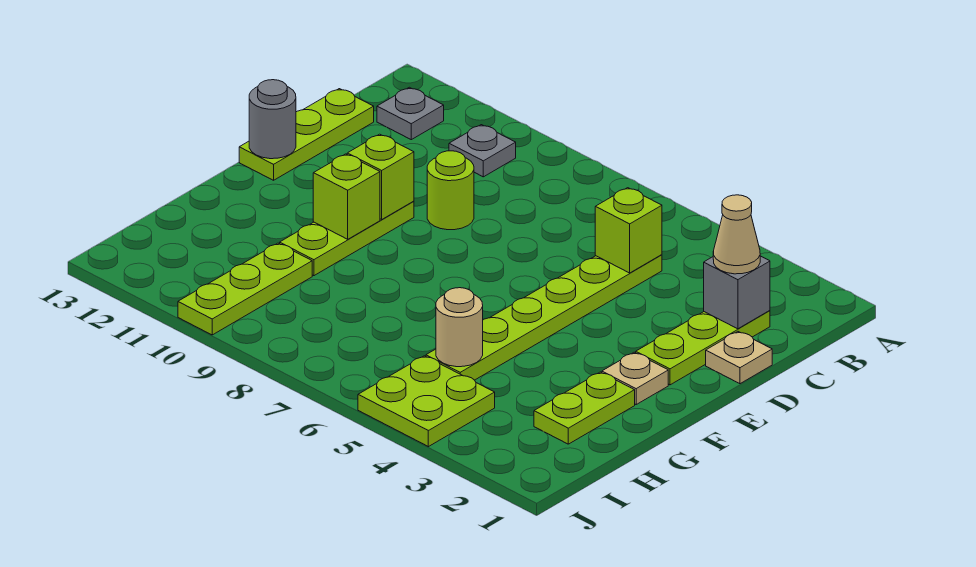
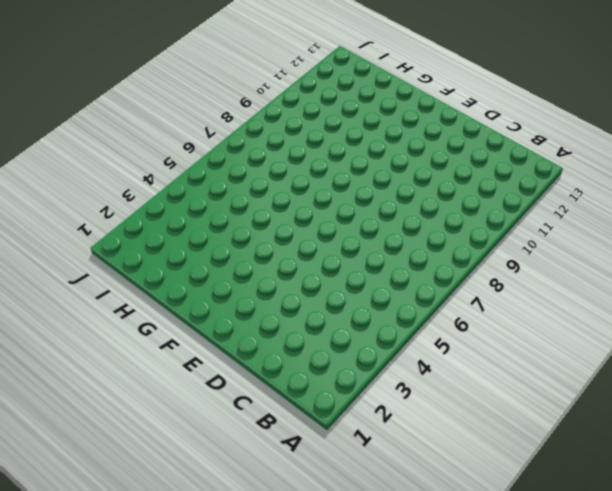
none -> grey plate B10 level 1
none -> grey plate B12 level 1
none -> lime plate C2:E2 level 1

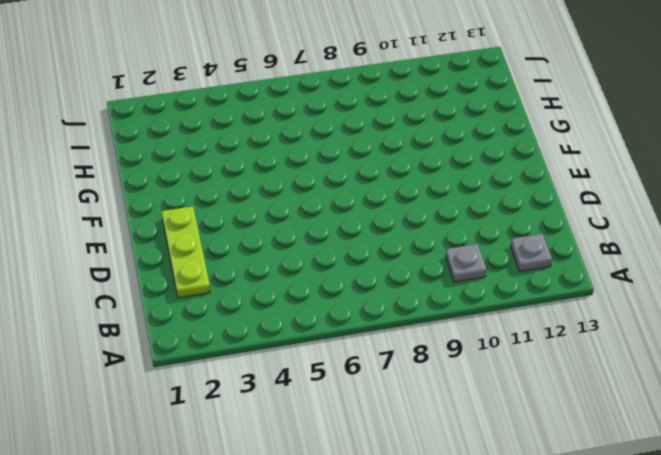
none -> lime plate C5:H5 level 1
none -> lime plate C13:E13 level 1
none -> tan plate D1 level 1

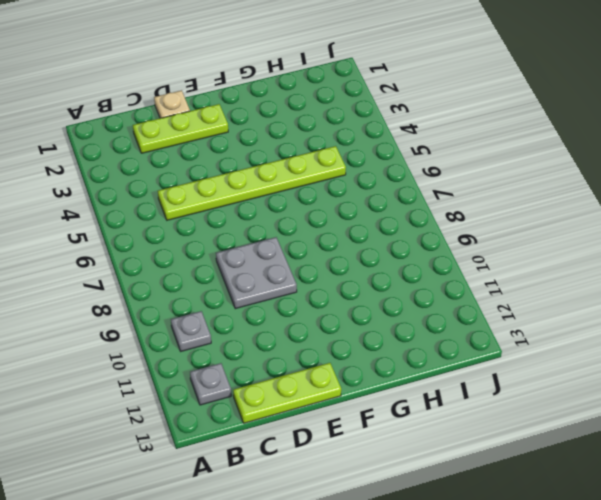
grey plate D8:E9 level 1 -> lime round brick D9 level 1
none -> lime plate E10:G10 level 1
none -> tan plate F2 level 1
none -> lime plate G2:H2 level 1

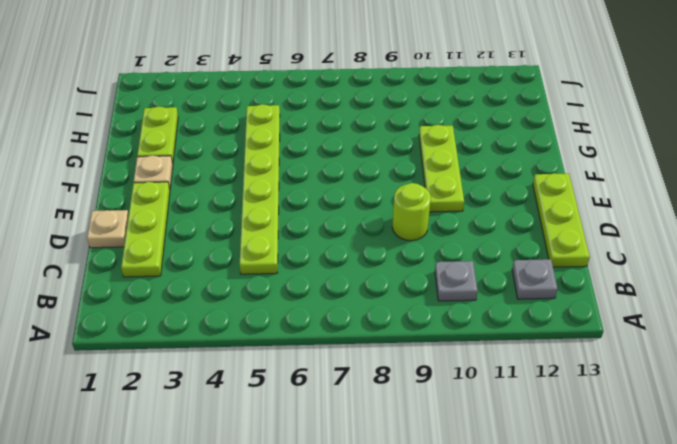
none -> lime plate H10:J10 level 1
none -> lime plate I4:J5 level 1
none -> grey brick C2 level 2

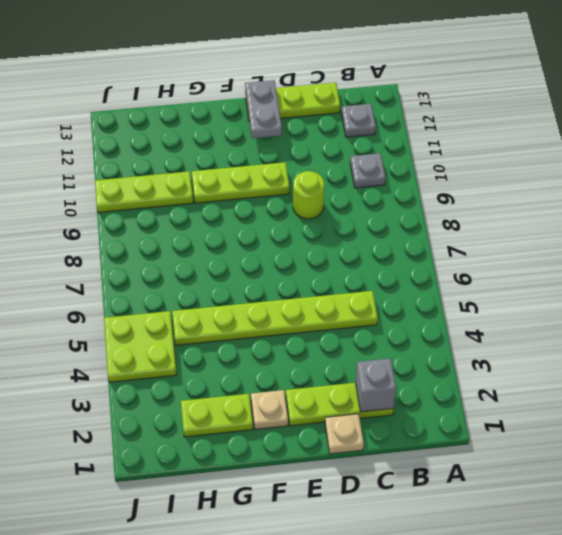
grey plate E12:E13 level 2 -> grey round brick E13 level 2
none -> lime brick C5 level 2
none -> lime brick E10 level 2
none -> lime brick F10 level 2

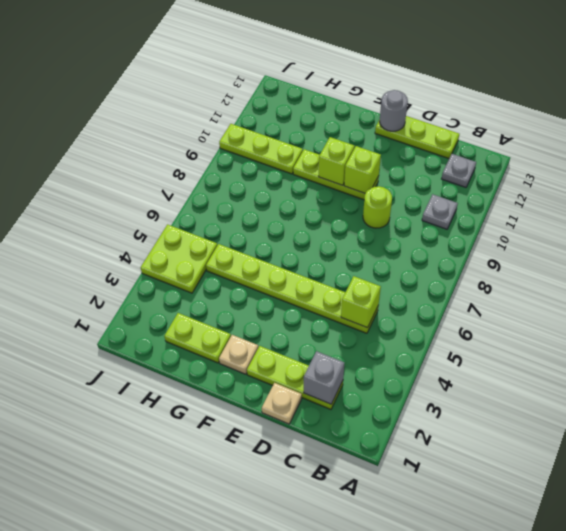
none -> tan round brick H5 level 2
none -> tan cone C2 level 3

